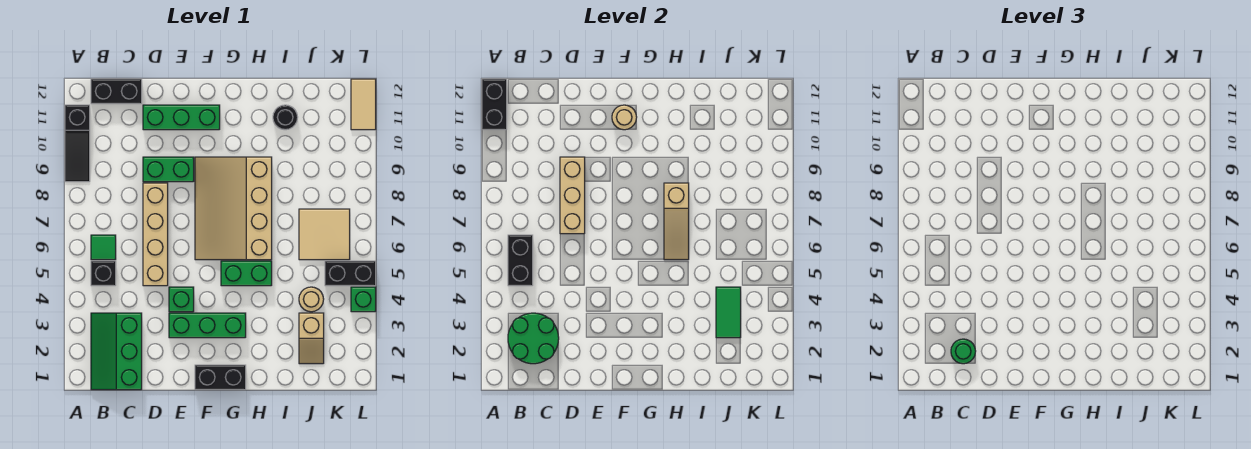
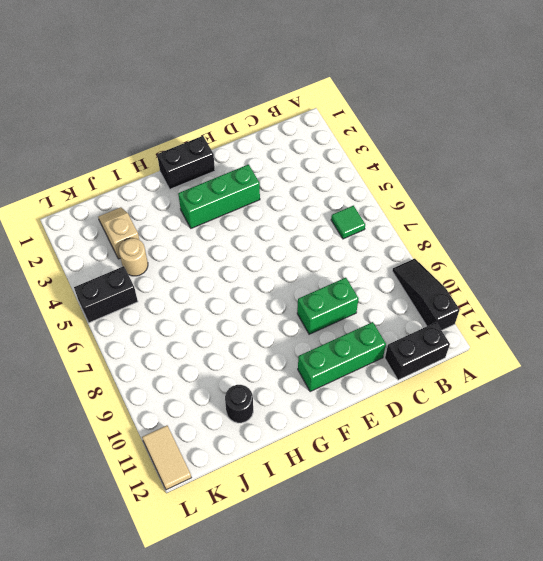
none -> green slope B1:C3 level 1 top C
none -> black brick B5 level 1
none -> tan brick D5:D8 level 1

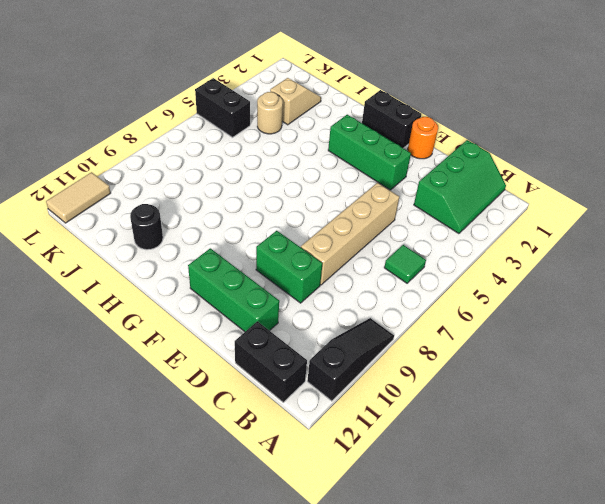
orange round brick E1 level 1 -> none
none -> black brick B5 level 1
none -> green brick E4 level 1
none -> tan slope F6:H9 level 1 top H

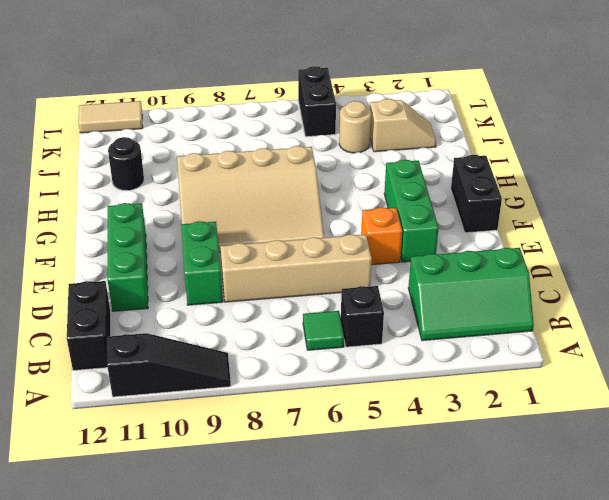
orange brick E4 level 1 -> green brick E4 level 1
none -> green brick G5:H5 level 1
none -> tan tile J6:K7 level 1
none -> green brick L4 level 1

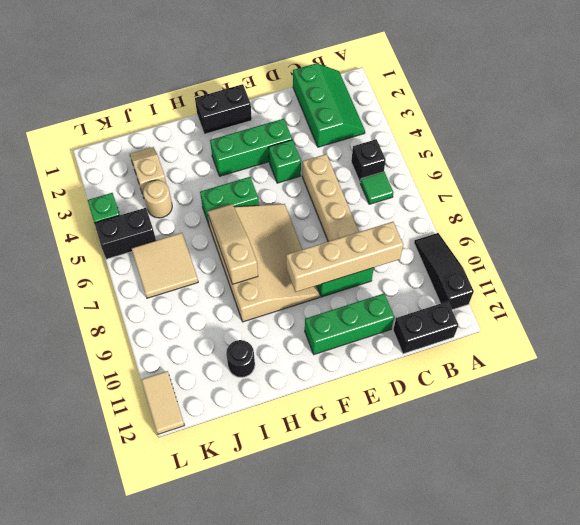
tan brick C9:F9 level 2 -> tan brick D7:D9 level 2
none -> black brick A11:A12 level 2
none -> green round brick B2:C3 level 2
none -> black brick B5:B6 level 2

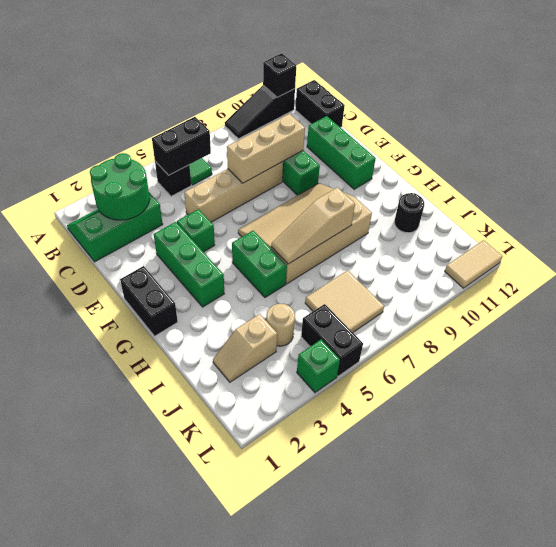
black brick A11 level 2 -> black brick A11:A12 level 2
none -> tan round brick F11 level 2
none -> green tile J3:J4 level 2
none -> green round brick C2 level 3

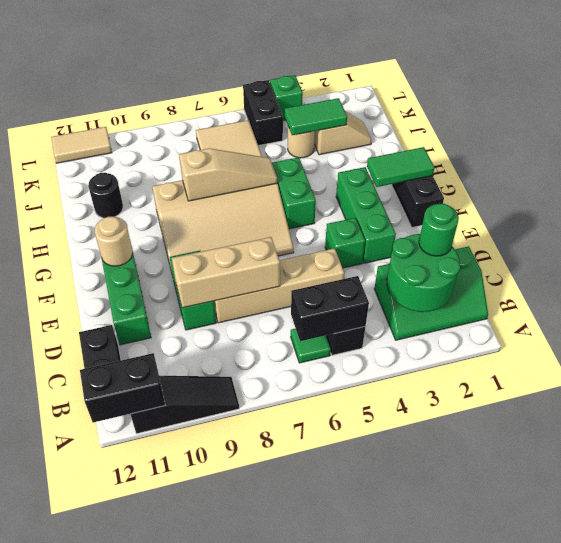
green tile G1:G2 level 2 -> none

